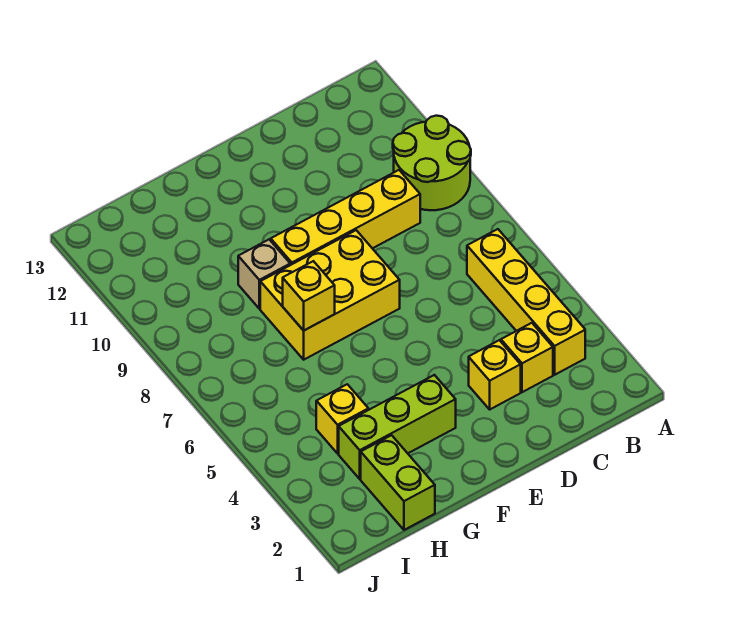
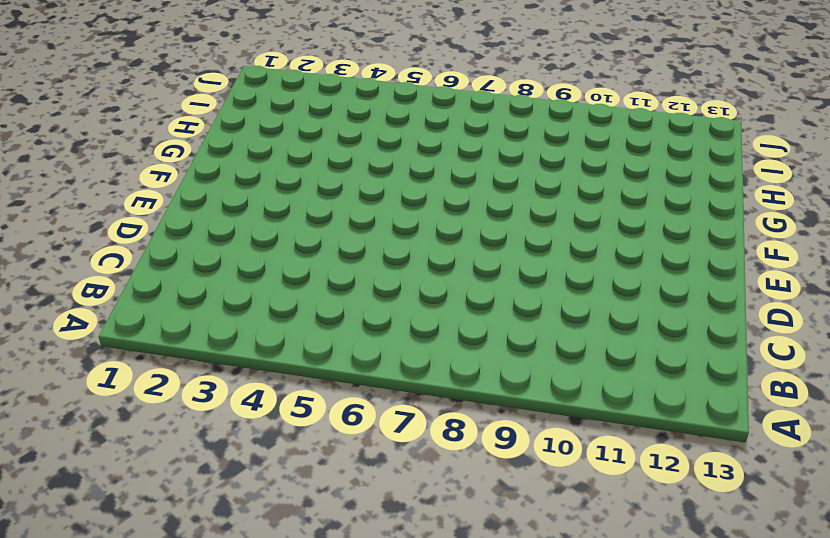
none -> lime round brick A9:B10 level 1
none -> yellow brick B3:B6 level 1

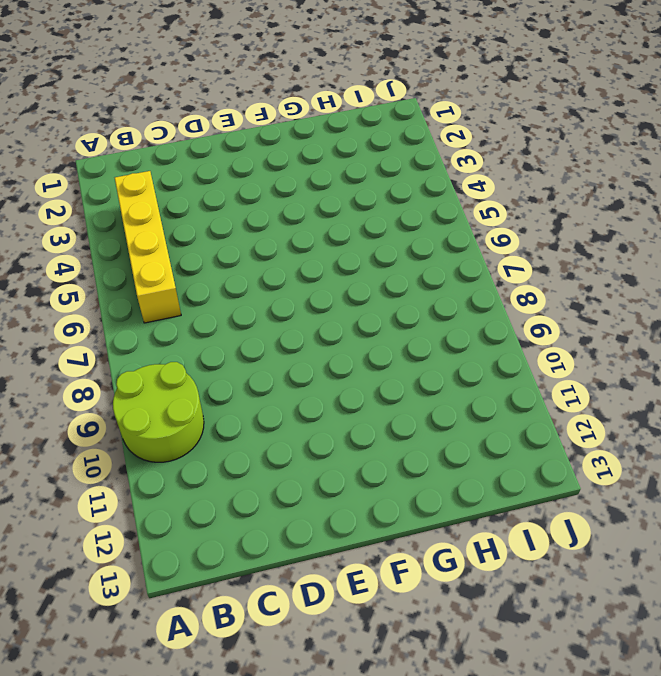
none -> yellow brick C3 level 1
none -> yellow brick C9:F9 level 1

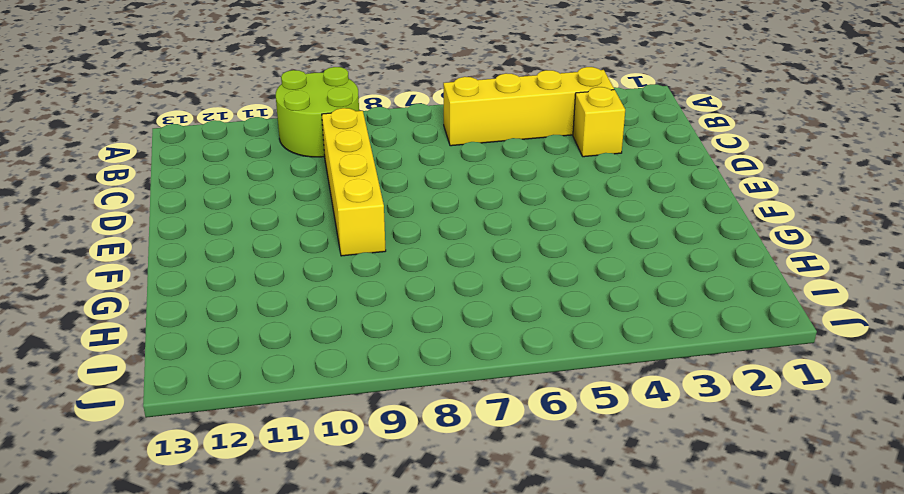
none -> yellow brick D3 level 1
none -> yellow brick E7:G8 level 1

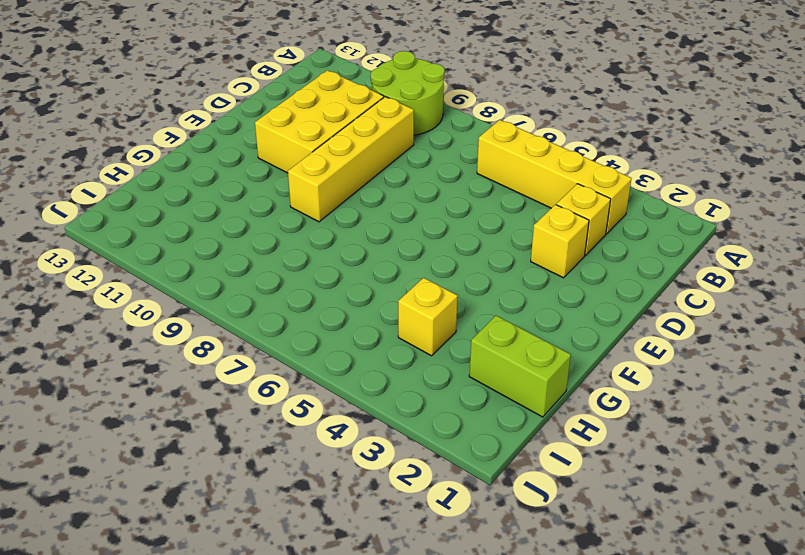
yellow brick C10:E11 level 1 -> yellow brick E7:G8 level 1
none -> lime brick F3:H3 level 1
none -> tan brick G9 level 1

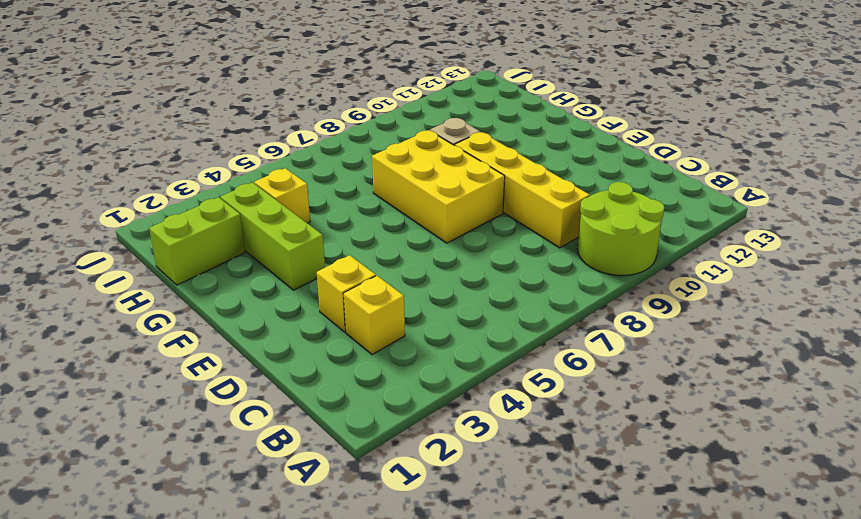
none -> yellow brick B3:B6 level 1
none -> yellow brick G7 level 2

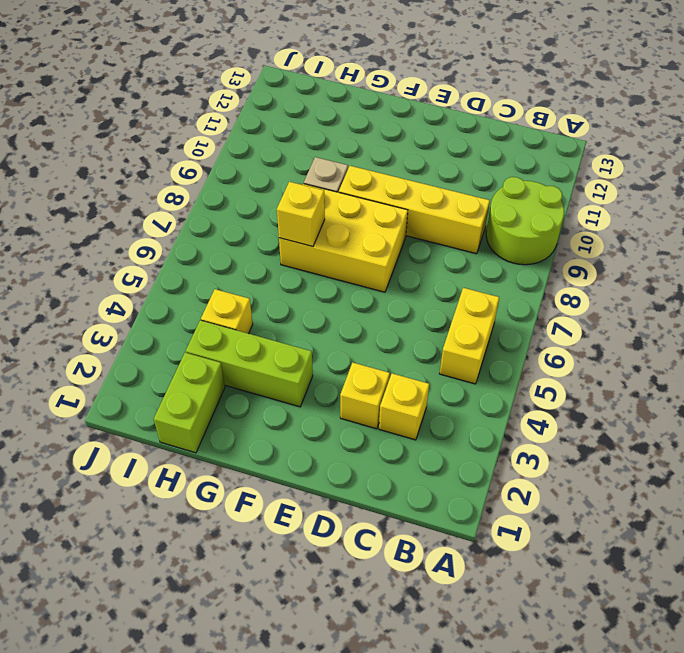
yellow brick B5:B6 level 1 -> yellow brick B3:B6 level 1

